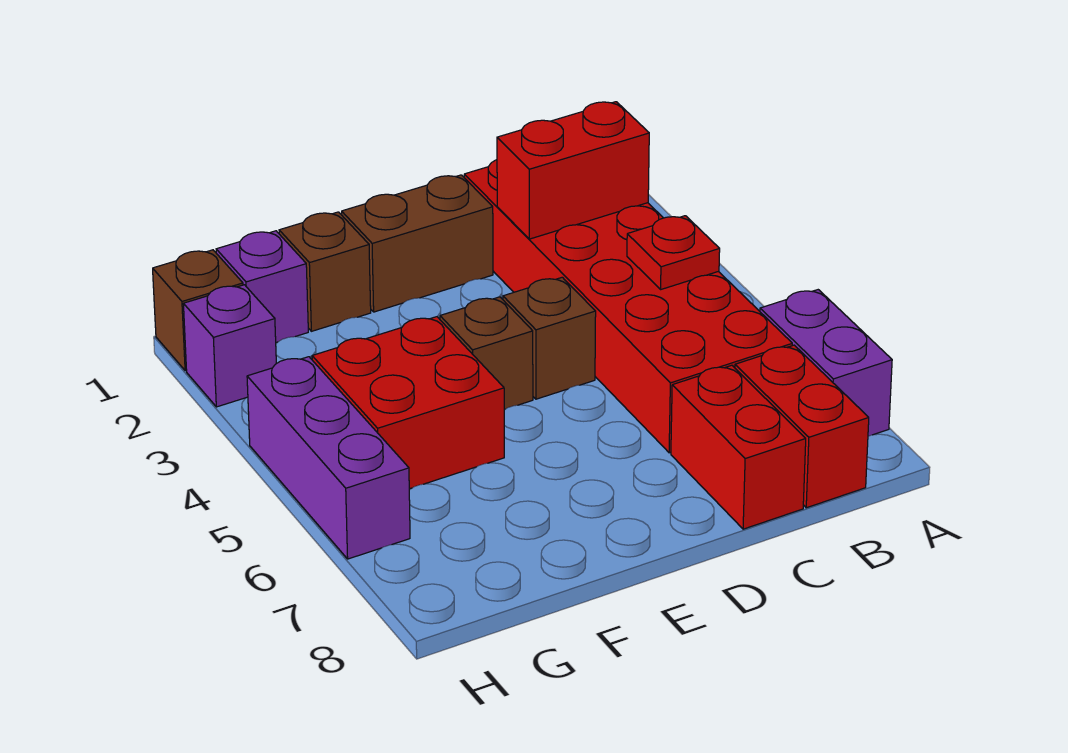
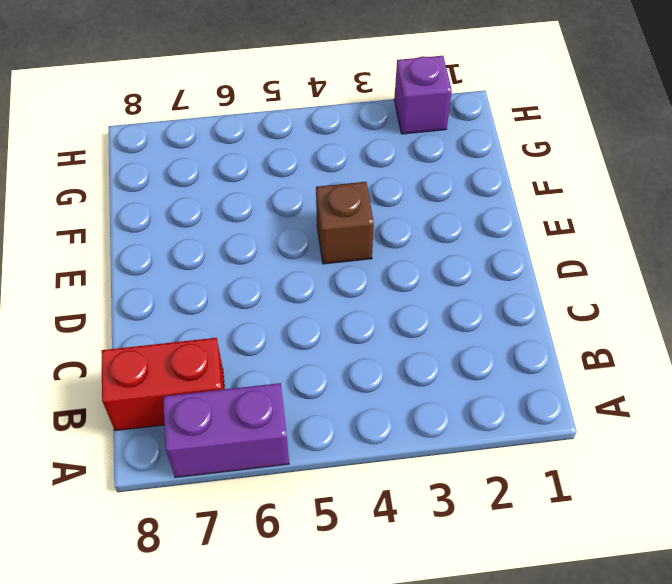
none -> red brick B1:C6 level 1
none -> red brick C7:C8 level 1
none -> brown brick D1:E1 level 1

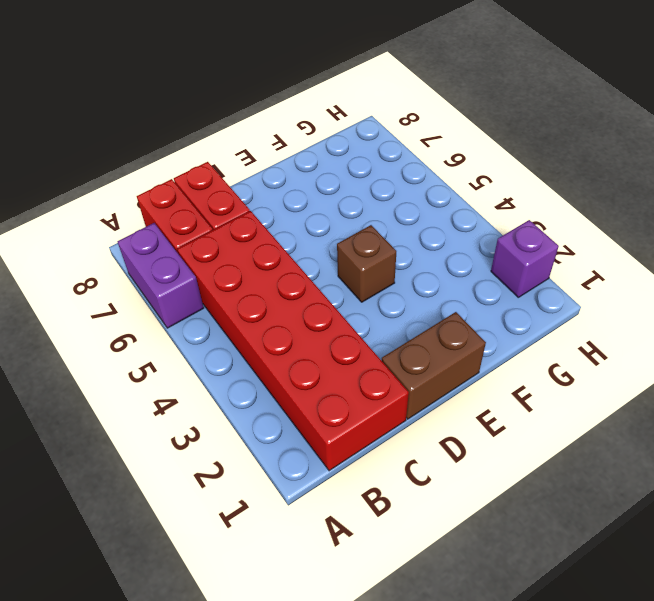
none -> brown brick D4 level 1
none -> brown brick F1 level 1
none -> red brick F4:G5 level 1

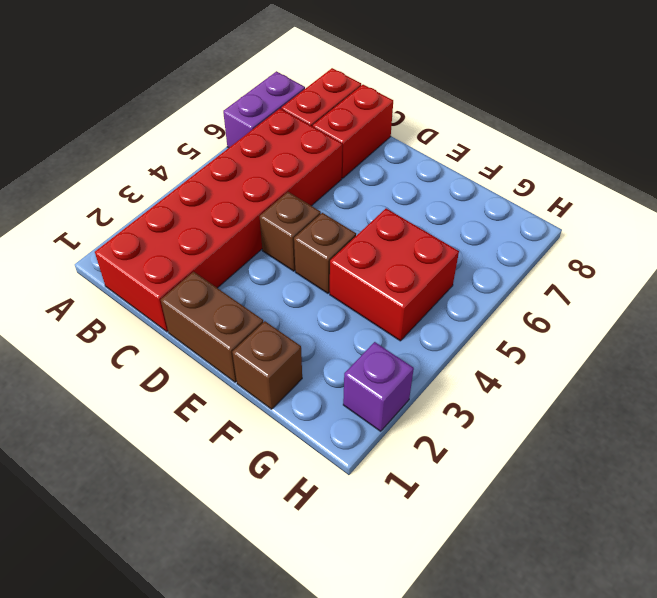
none -> purple brick G1 level 1
none -> brown brick H1 level 1
none -> purple brick H4:H6 level 1

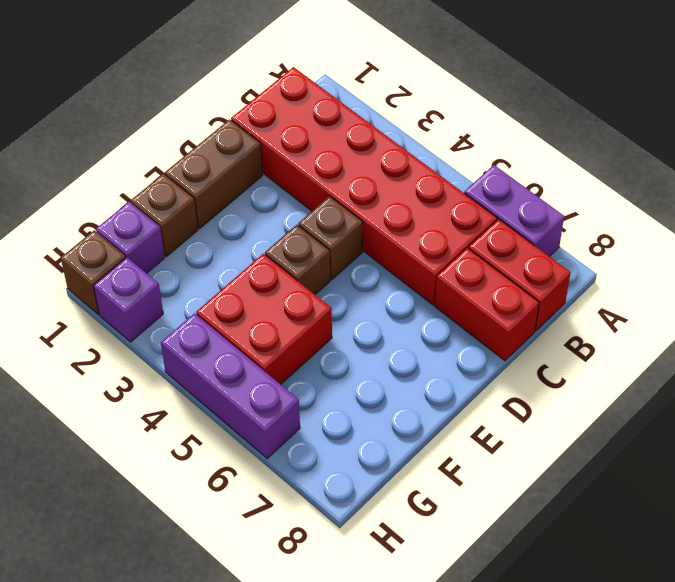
none -> red brick B2:C2 level 2
none -> red plate B4 level 2

